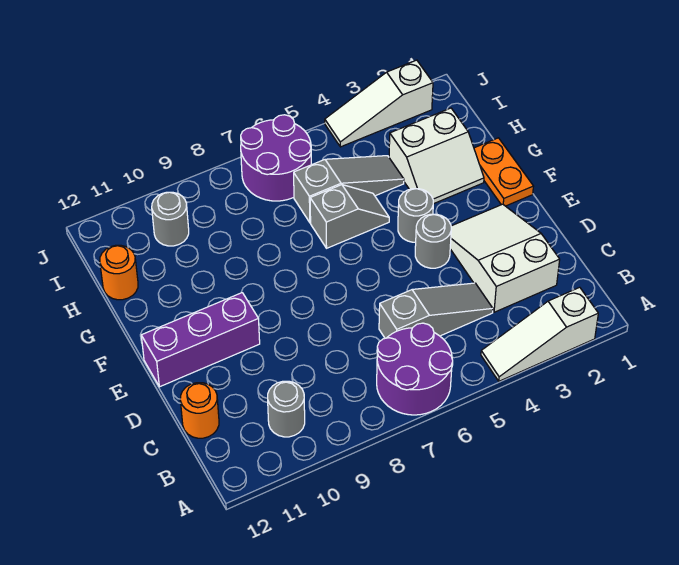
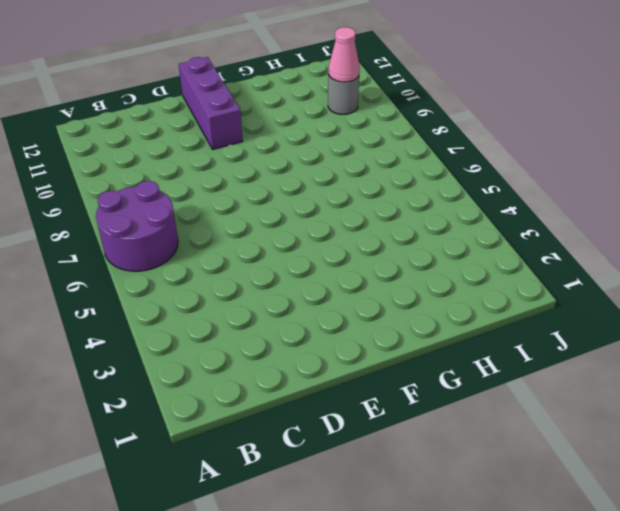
pink cone I10 level 2 -> none
none -> white slope A2:A4 level 1 top 2
none -> grey round brick B10 level 1
none -> white slope C2:E3 level 1 top C

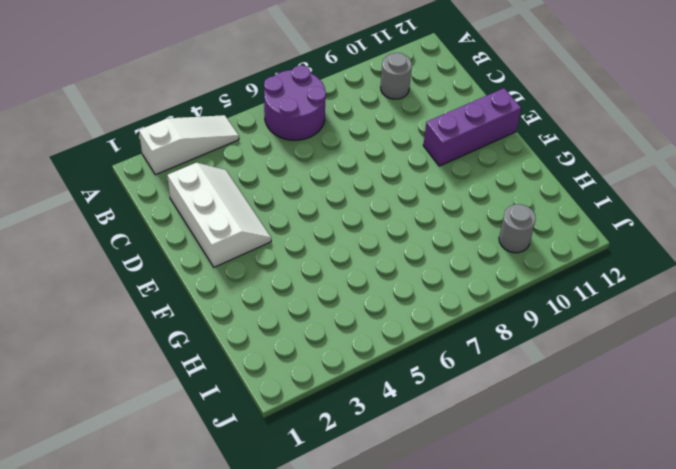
white slope C2:E3 level 1 top 2 -> white slope C2:E3 level 1 top C
none -> grey slope C4:C6 level 1 top 6
none -> orange round brick C12 level 1
none -> grey round brick E4 level 1

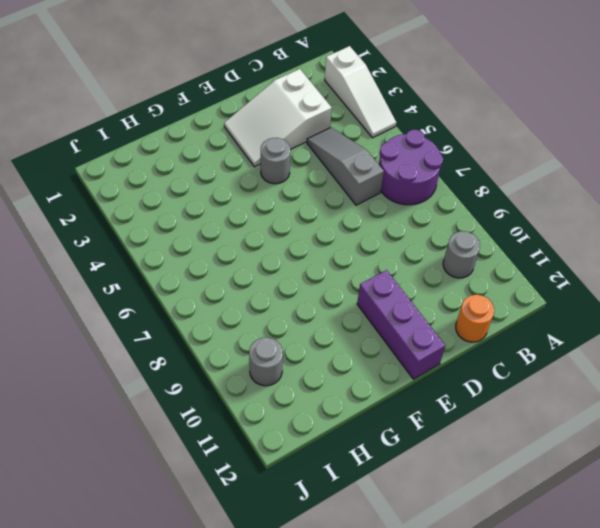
none -> orange plate F1:G1 level 1
none -> grey round brick F4 level 1
none -> white slope G2:H3 level 1 top H

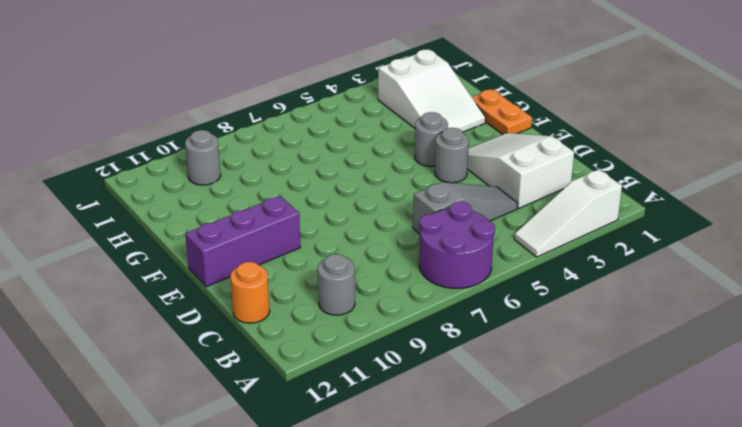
white slope G2:I3 level 1 top I -> white slope G2:H3 level 1 top H
none -> grey slope G5:G6 level 1 top 6
none -> grey slope H4:H6 level 1 top 6
none -> orange round brick H12 level 1

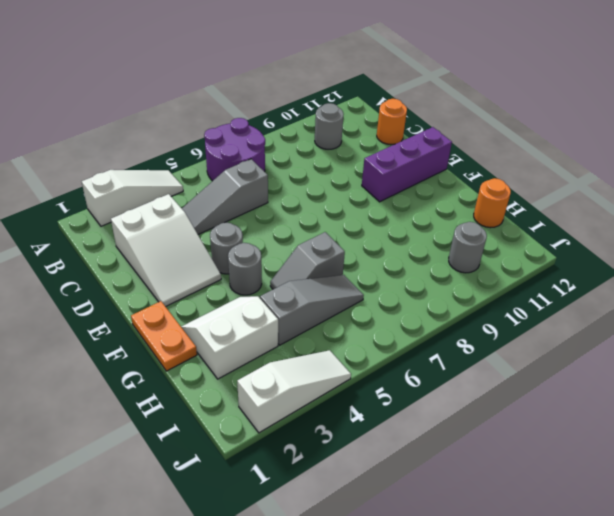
grey slope H4:H6 level 1 top 4 -> grey slope H4:H6 level 1 top 6
none -> purple round brick I6:J7 level 1

